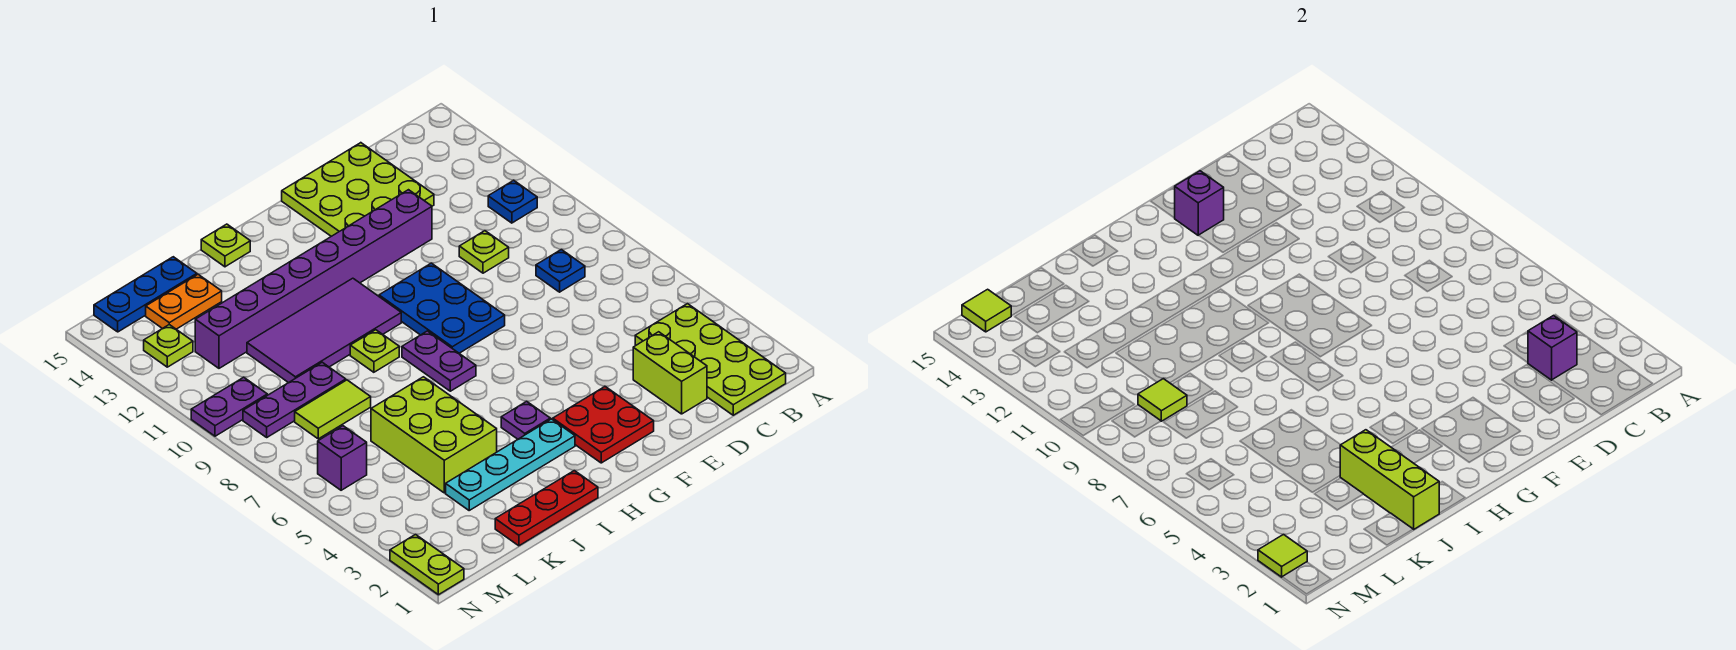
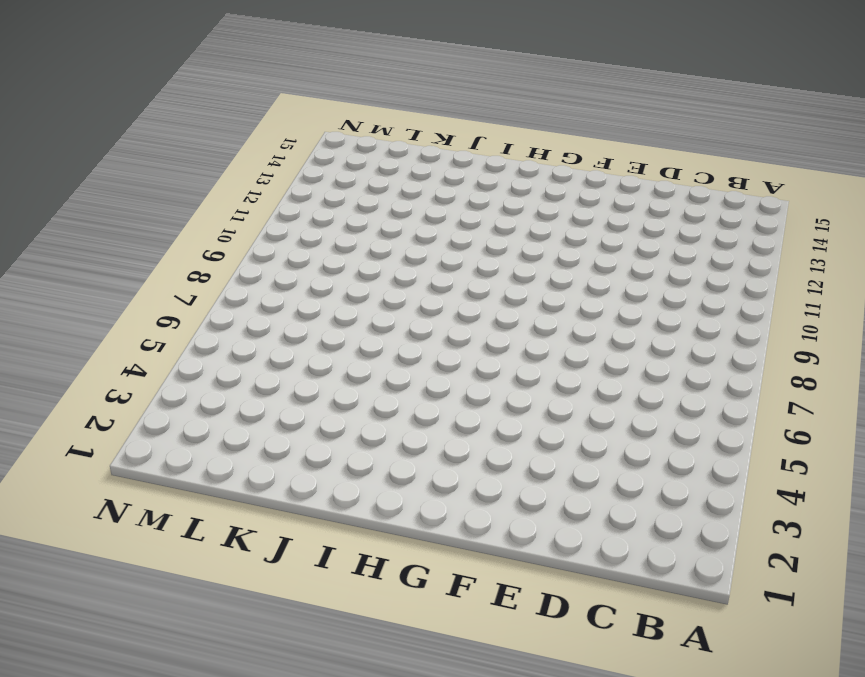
none -> lime plate B1:C4 level 1
none -> blue plate B11 level 1
none -> blue plate C8 level 1
none -> lime brick D2:D3 level 1

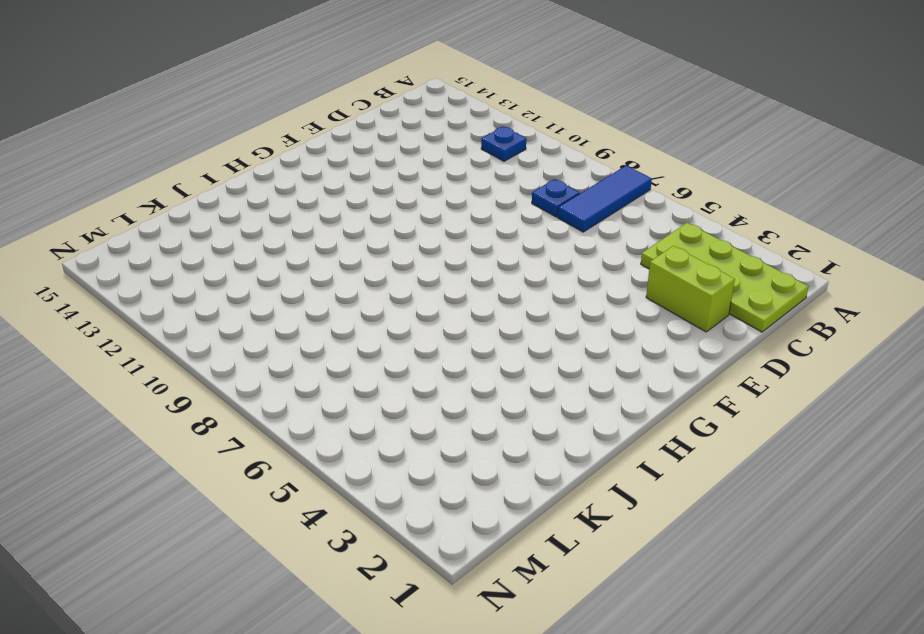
blue tile A7:C7 level 1 -> none
none -> lime plate D10 level 1
none -> lime plate D13:F15 level 1
none -> purple brick E12:L12 level 1
none -> red plate F2:G3 level 1

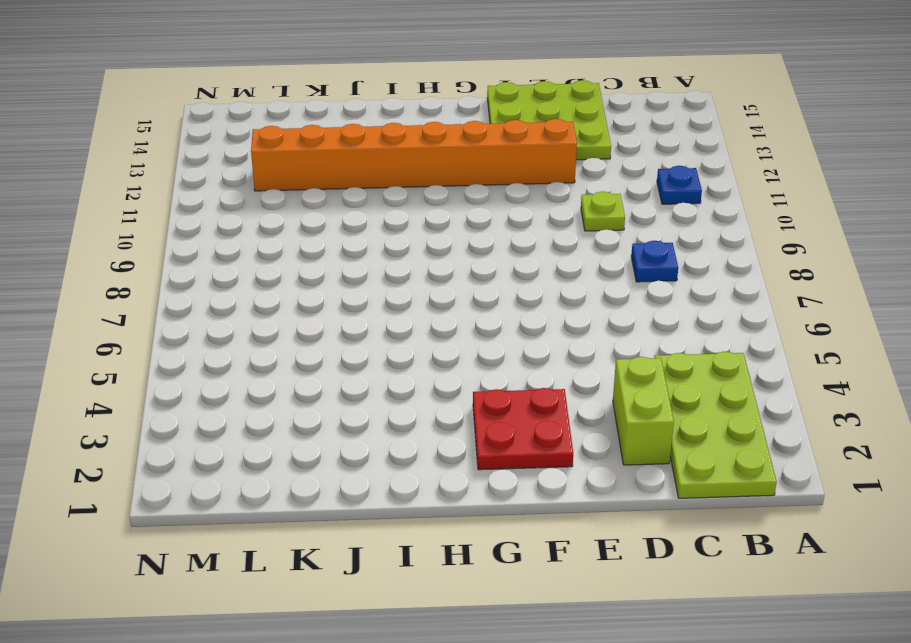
orange brick E12:L12 level 1 -> purple brick E12:L12 level 1
none -> blue plate F8:G10 level 1
none -> cyan plate H3:K3 level 1
none -> purple plate H4 level 1
none -> purple plate H7:H8 level 1

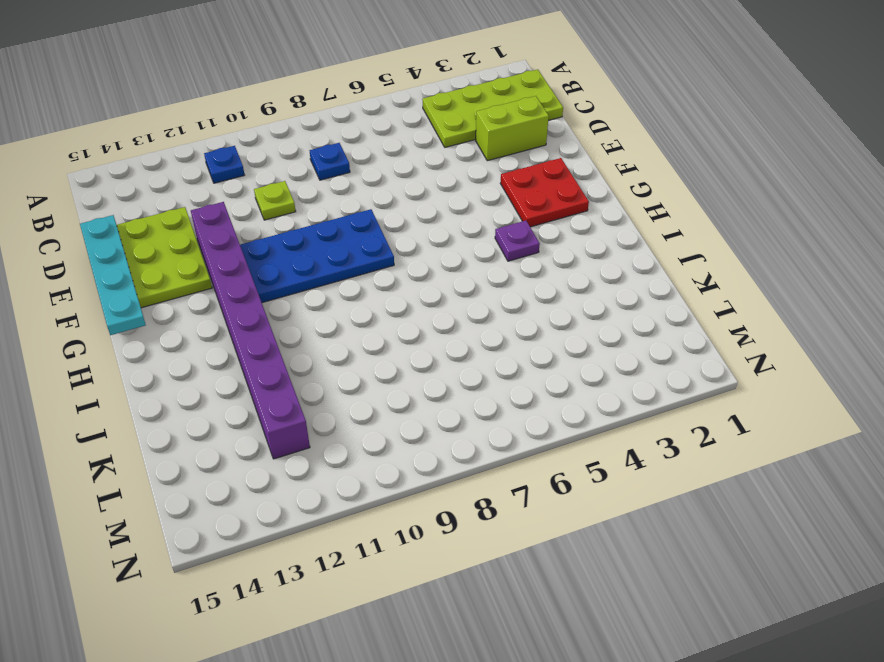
cyan plate D15:G15 level 2 -> cyan plate H3:K3 level 1
blue plate F8:G11 level 1 -> blue plate F8:G10 level 1
none -> purple plate H7:H8 level 1
none -> purple tile H10:K11 level 1
none -> red plate I1:K1 level 1
none -> lime plate I9 level 1

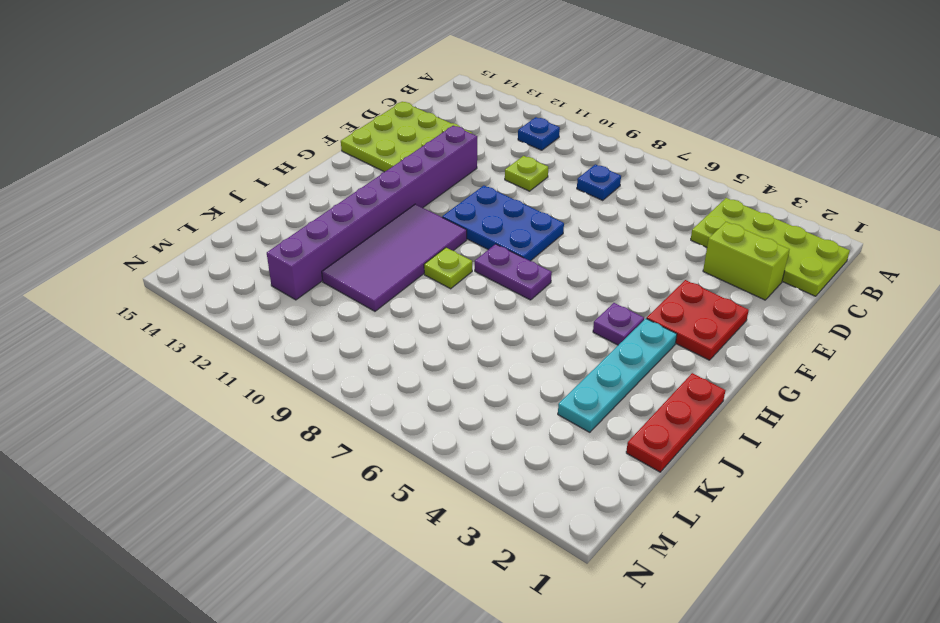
none -> lime plate I15 level 1
none -> lime brick J4:K6 level 1
none -> lime tile K8:L8 level 1
none -> purple plate K9:M9 level 1

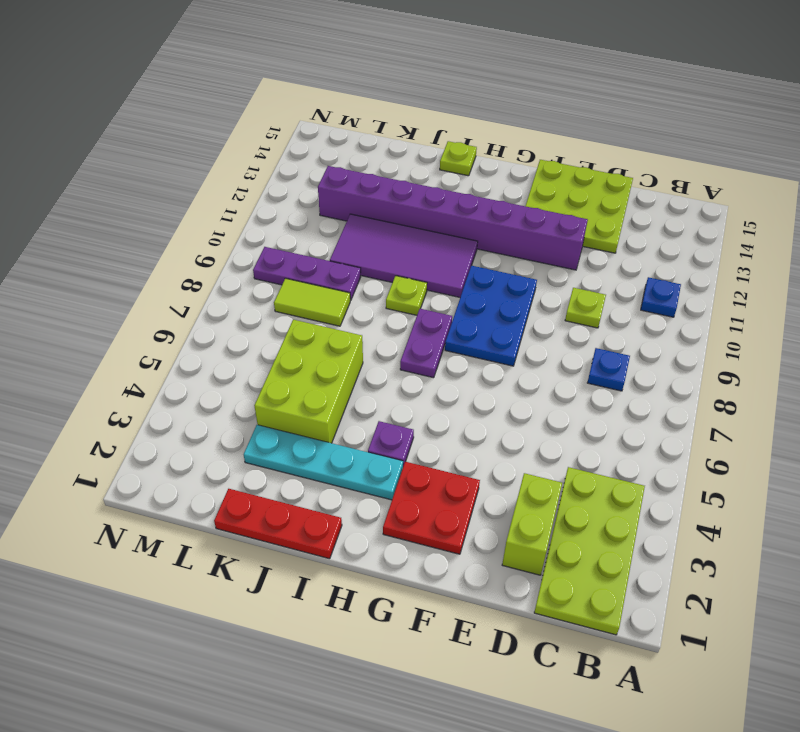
none -> orange plate K14:L14 level 1
none -> blue plate K15:M15 level 1
none -> purple brick M6 level 1
none -> purple plate M10:N10 level 1

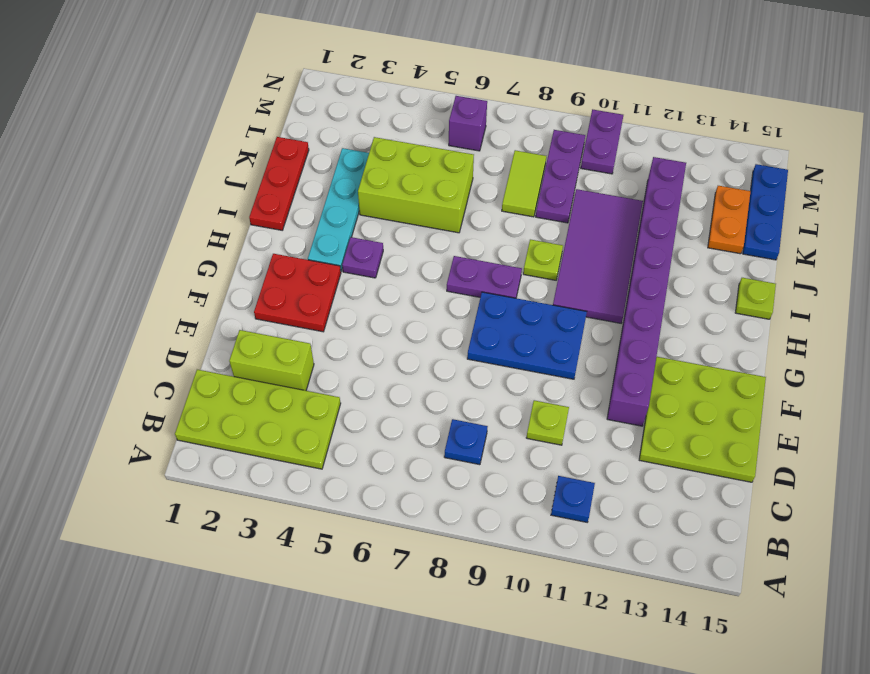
none -> lime plate M13 level 1
none -> lime plate N1:N2 level 1
none -> purple brick C3 level 2
none -> purple brick F14 level 2

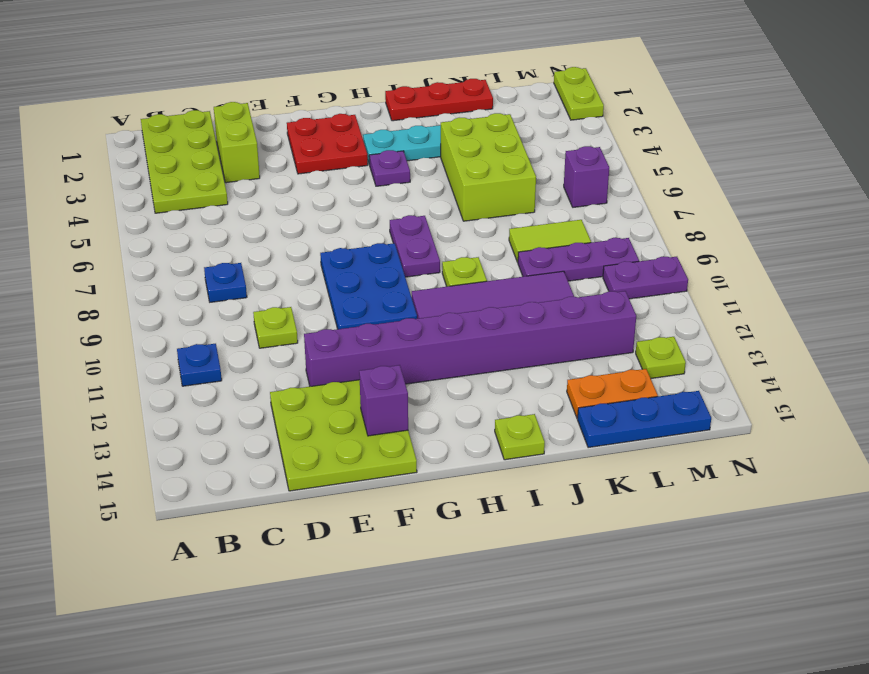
none -> purple brick C3 level 2
none -> lime brick J1:J3 level 2
none -> lime tile L9 level 2
none -> lime tile M15 level 2

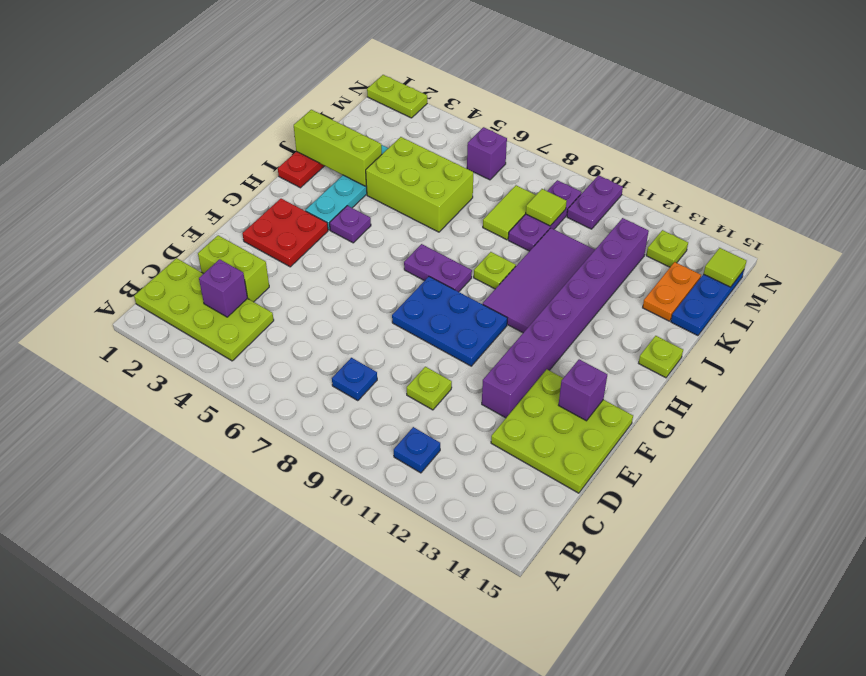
none -> lime tile N2 level 2

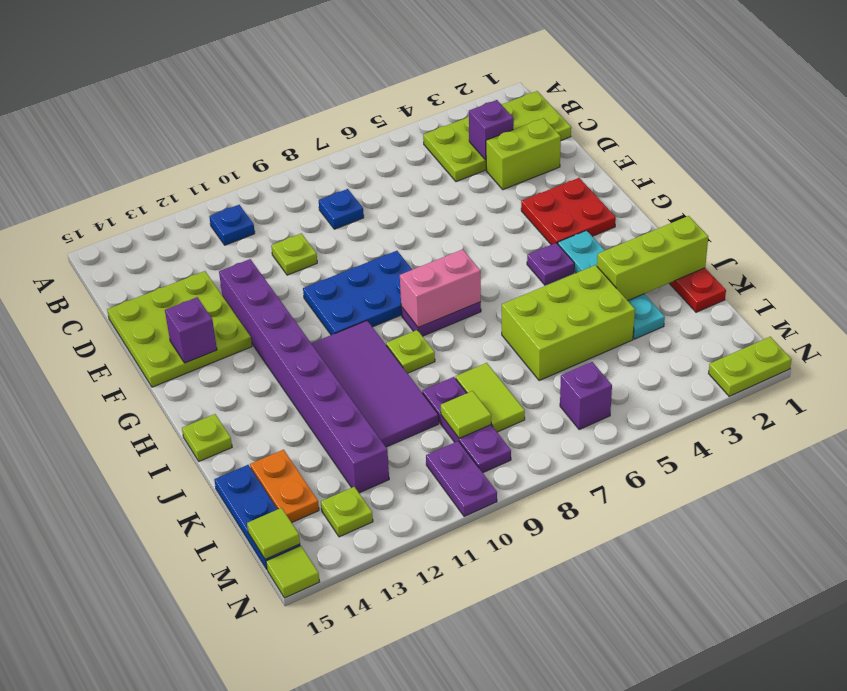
pink brick H7:H8 level 2 -> none
lime tile N15 level 1 -> lime tile N2 level 2

